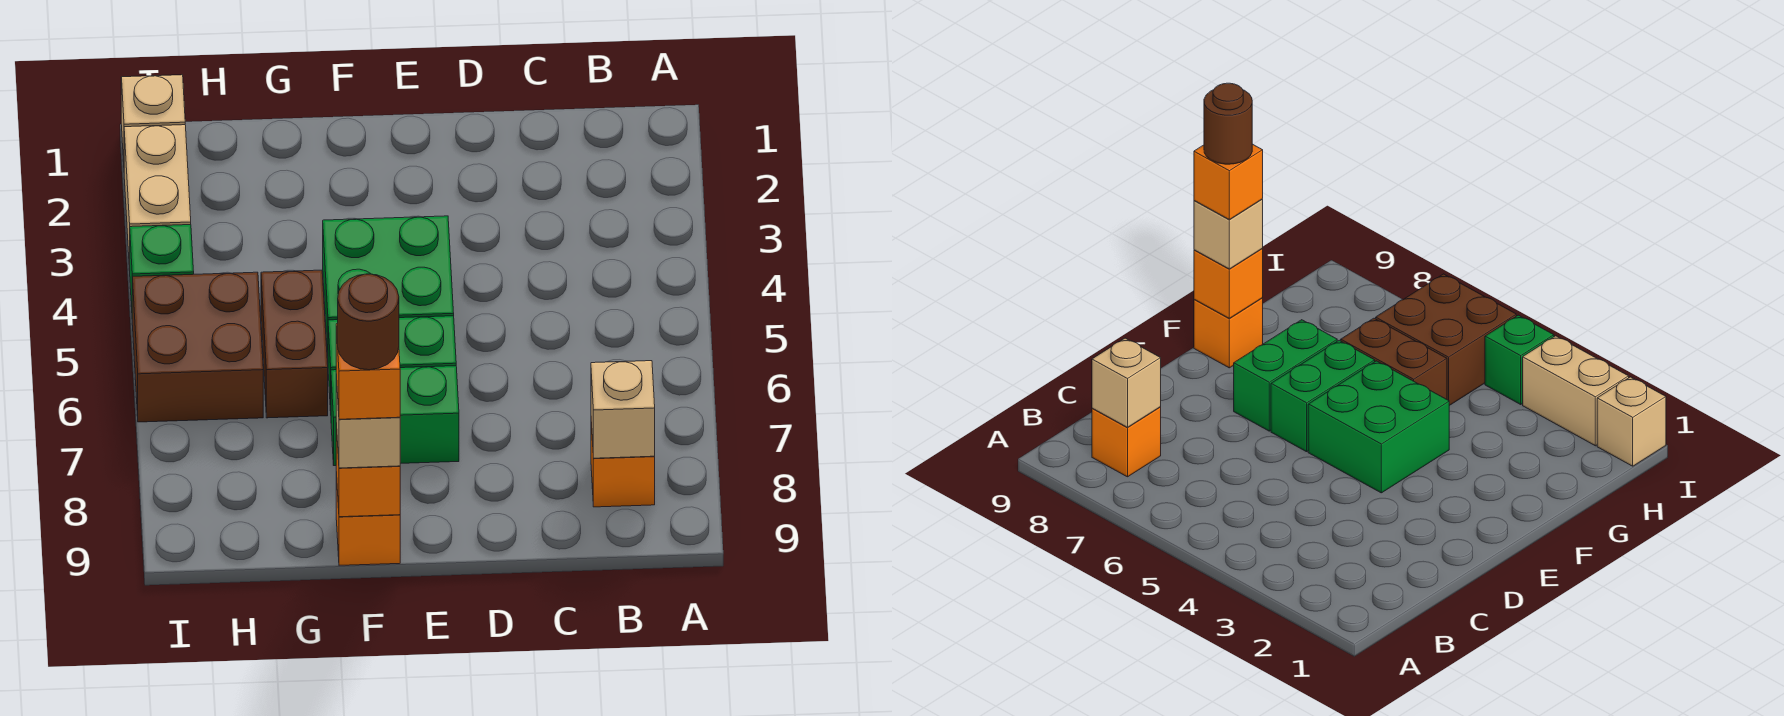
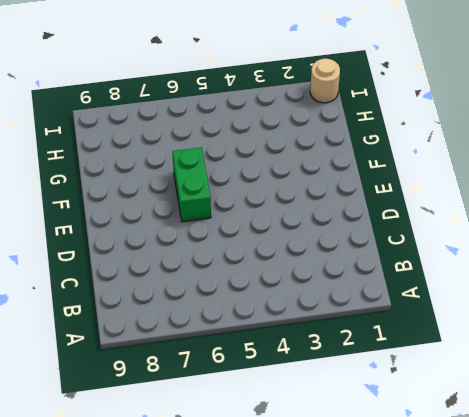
tan round brick I1 level 1 -> tan brick I1 level 1
none -> orange brick B8 level 1
none -> green brick E4:F5 level 1
none -> green brick E7:F7 level 1

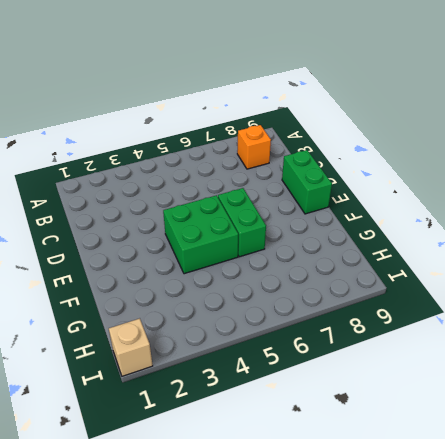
green brick D9:E9 level 1 -> green brick E7:F7 level 1
none -> orange brick F9 level 1
none -> brown brick G5:G6 level 1
none -> brown brick H5:I6 level 1

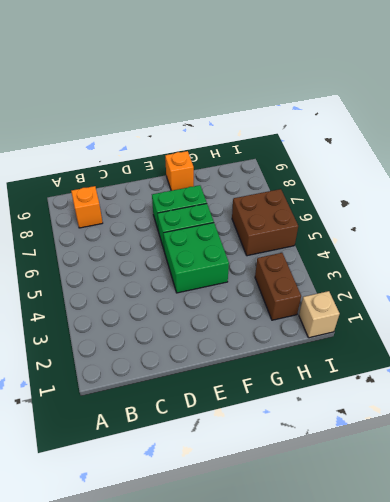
brown brick H2:H3 level 1 -> brown brick G5:G6 level 1
none -> tan brick I2:I3 level 1
none -> green brick I4 level 1
none -> tan brick B8 level 2

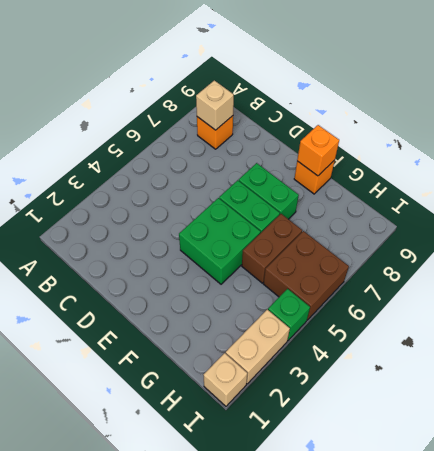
none -> tan brick F9 level 3
none -> orange brick F9 level 4
none -> brown round brick F9 level 5

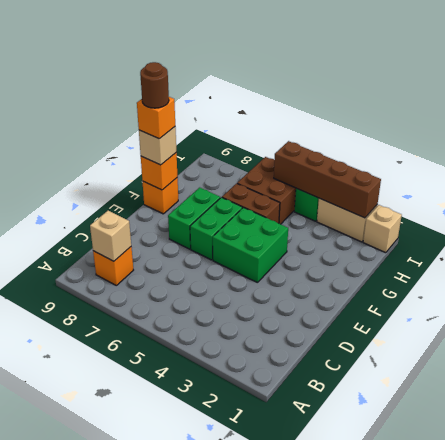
brown brick I2:I5 level 2 -> none

